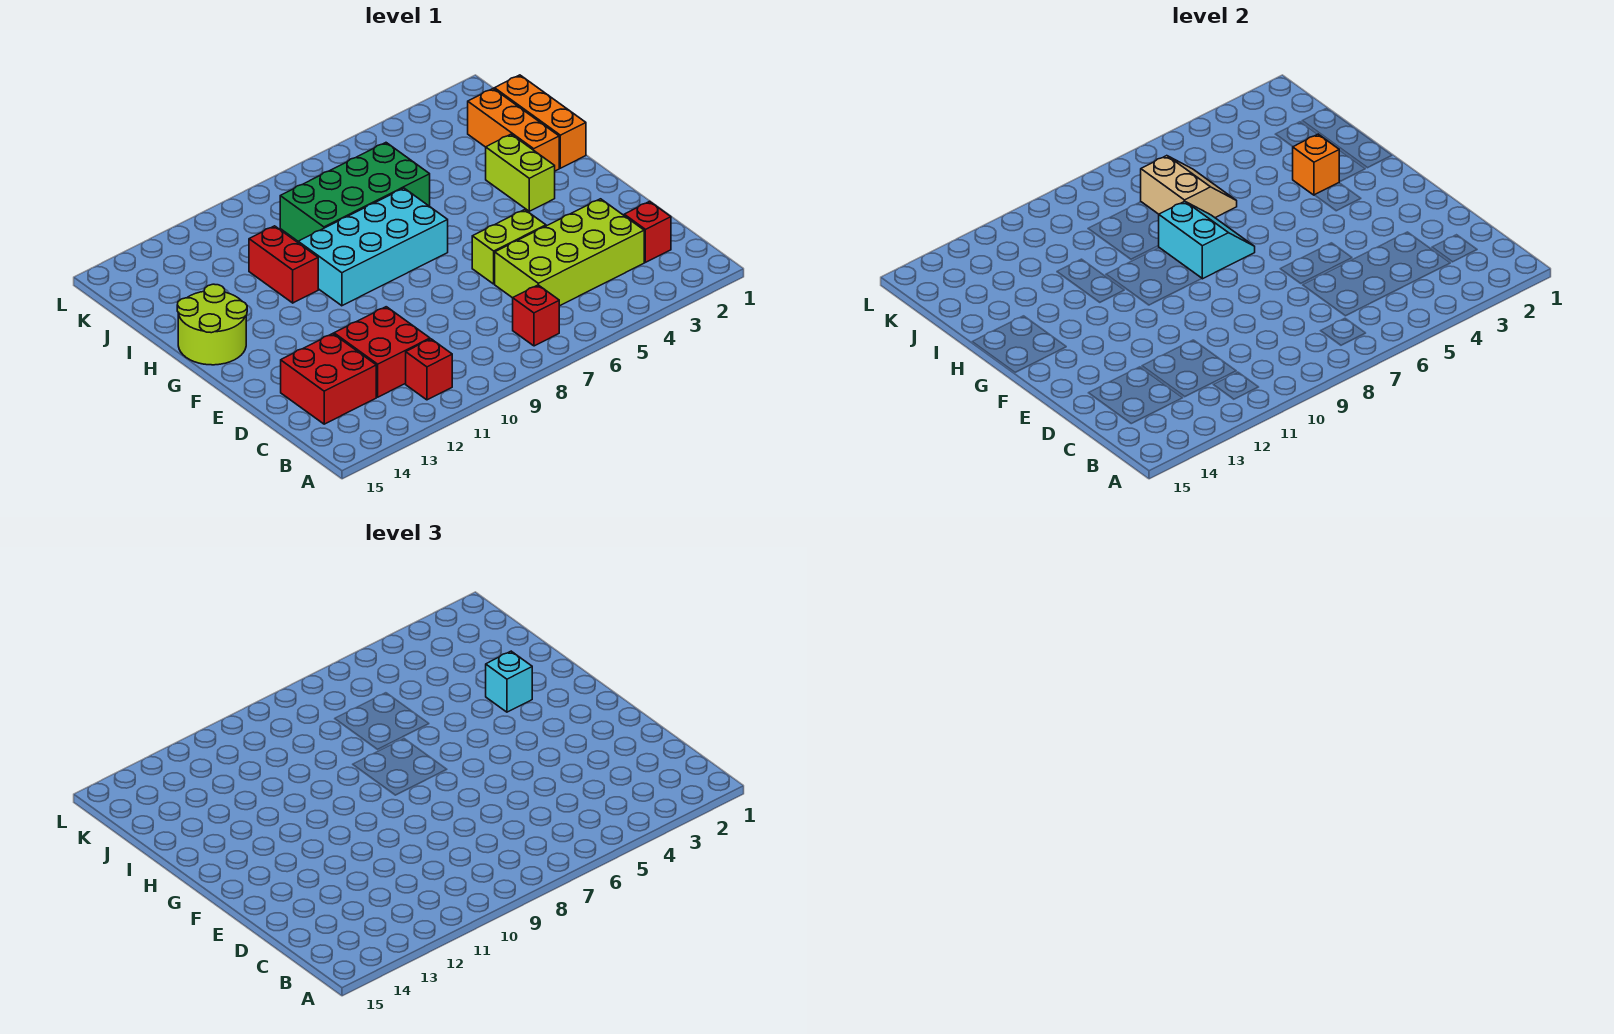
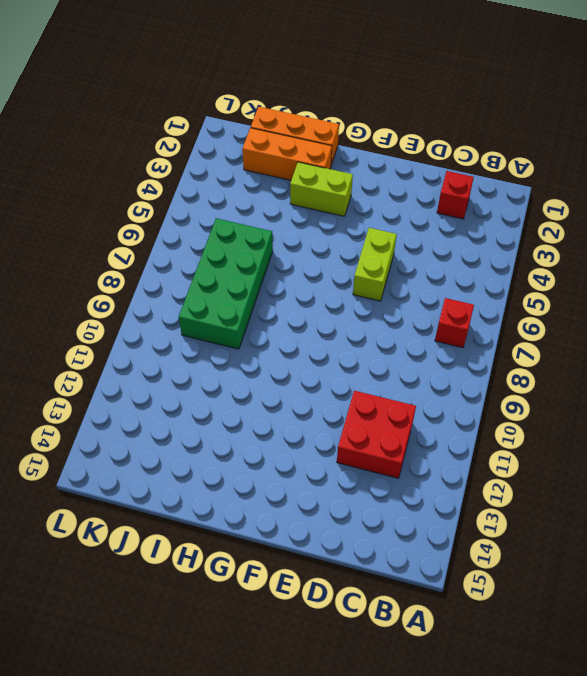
none -> red brick B11 level 1
none -> lime brick C3:D6 level 1
none -> red brick C13:D14 level 1

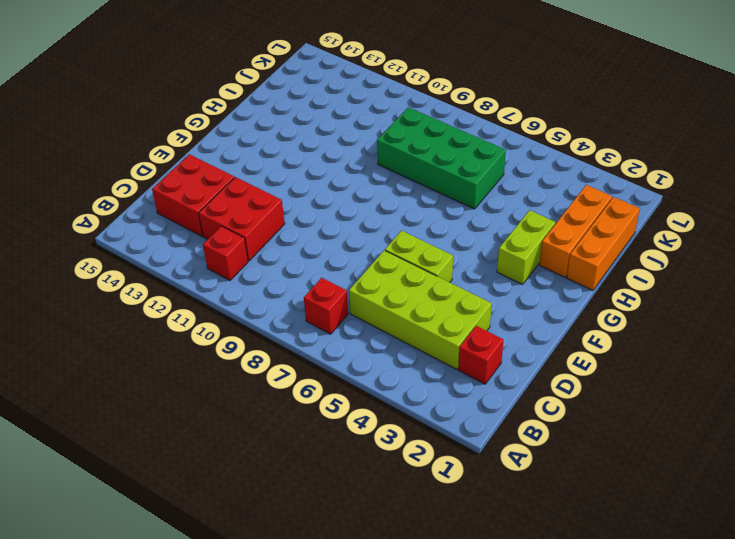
none -> cyan brick G7:H10 level 1
none -> lime round brick G14:H15 level 1
none -> red brick H11:I11 level 1

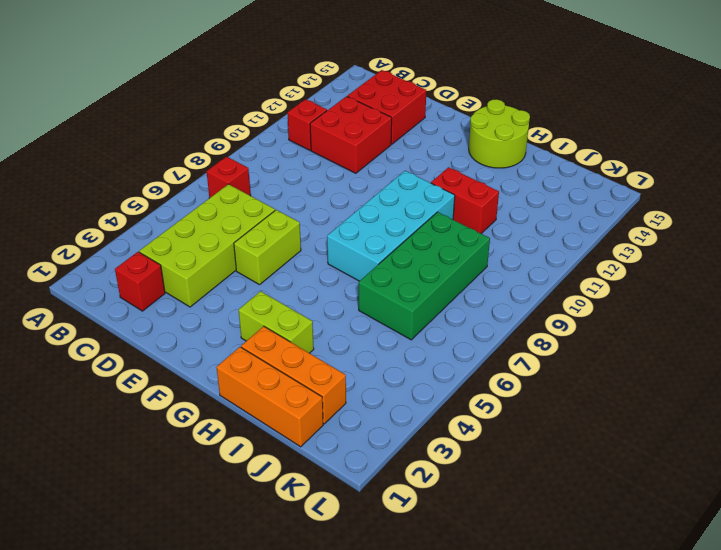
none -> cyan slope G7:H8 level 2 top 8
none -> orange brick H3 level 2
none -> tan slope I6:J7 level 2 top 7

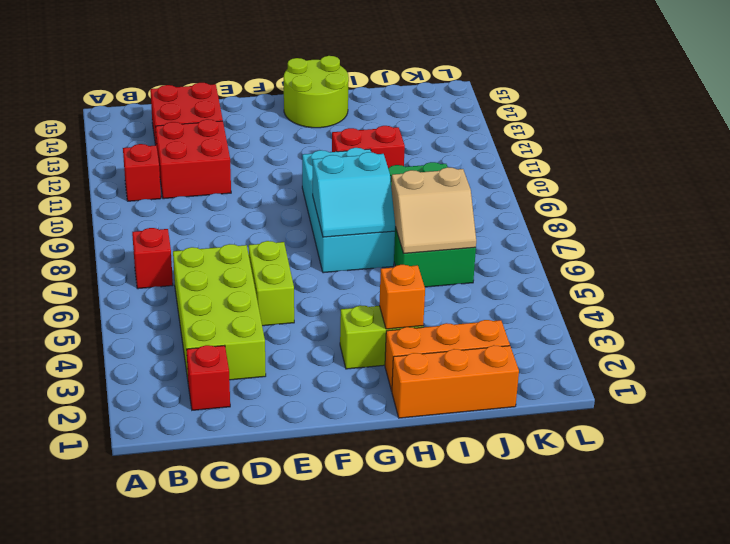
none -> cyan brick H3 level 3

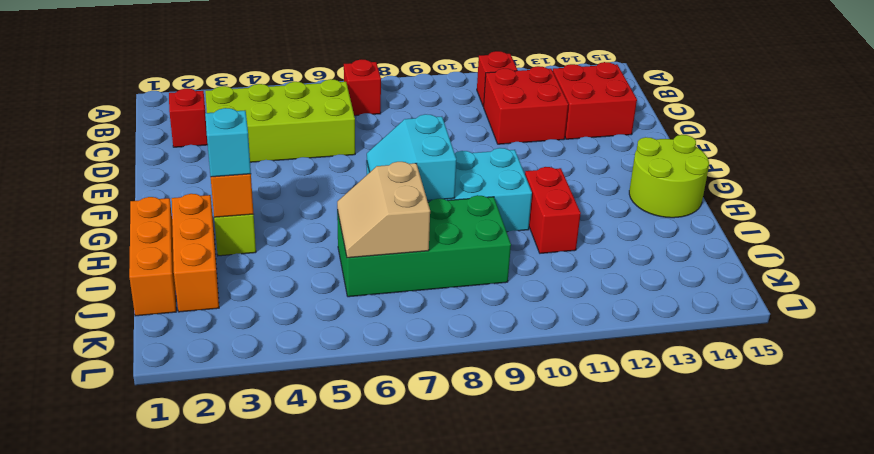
none -> lime brick E5:E6 level 1

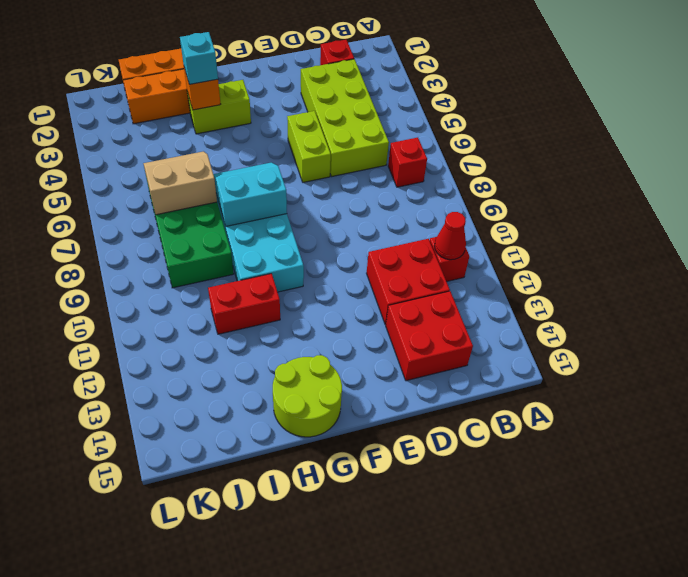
red cone B11 level 2 -> none

